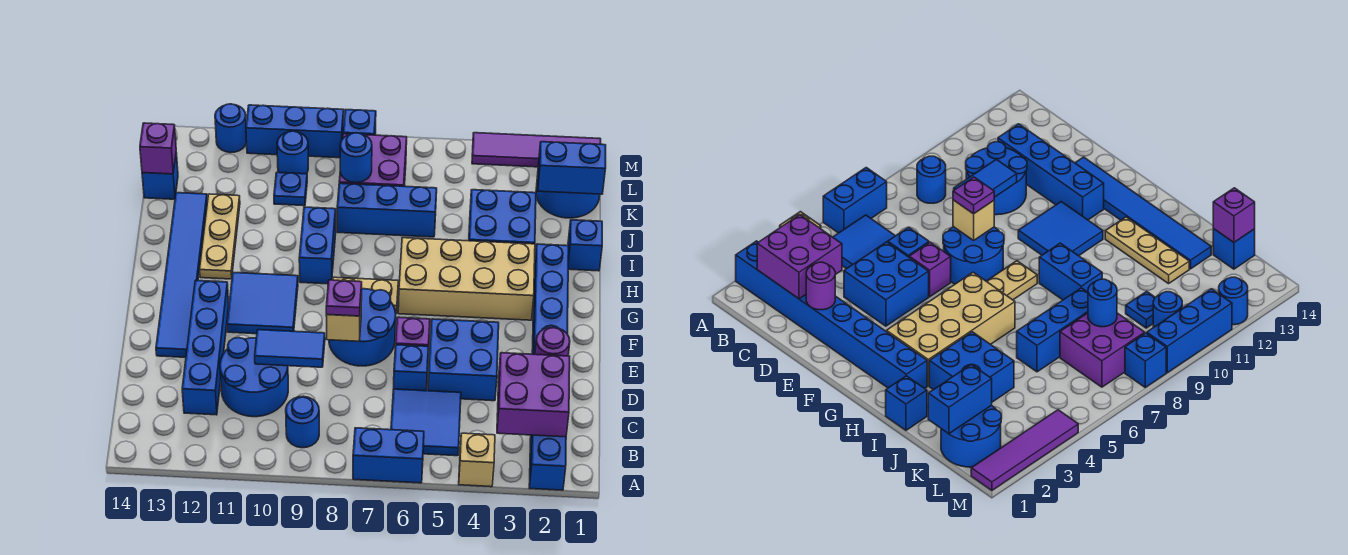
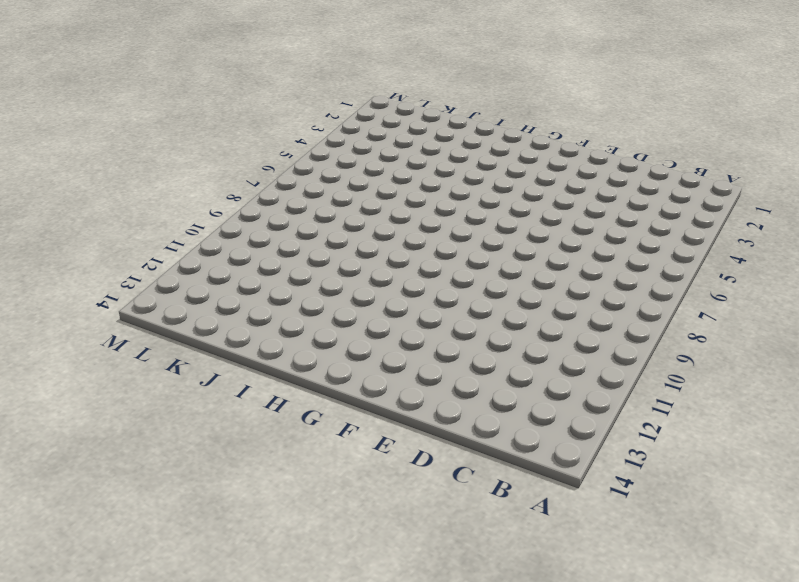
none -> blue brick A2:H2 level 1
none -> tan brick A4 level 1
none -> blue brick A6:A7 level 1
none -> blue tile B5:C6 level 1

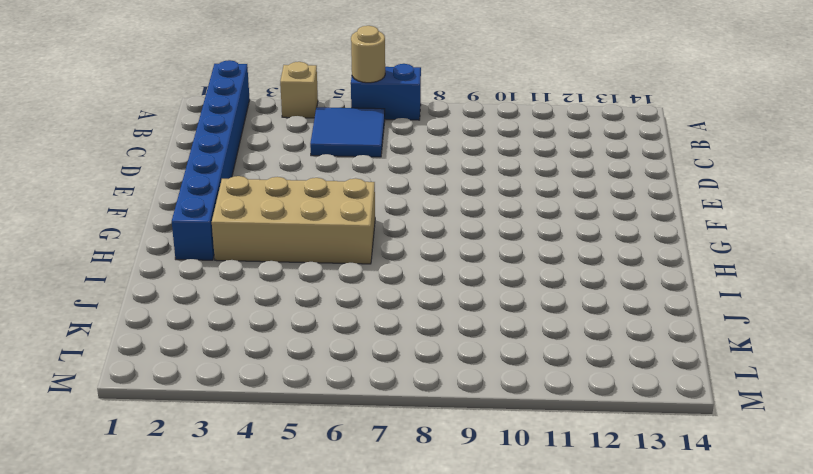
tan round brick A6 level 2 -> none
none -> blue round brick B9 level 1
none -> blue round brick C10:D11 level 1
none -> blue brick C12:F12 level 1
none -> blue brick D4:E5 level 1

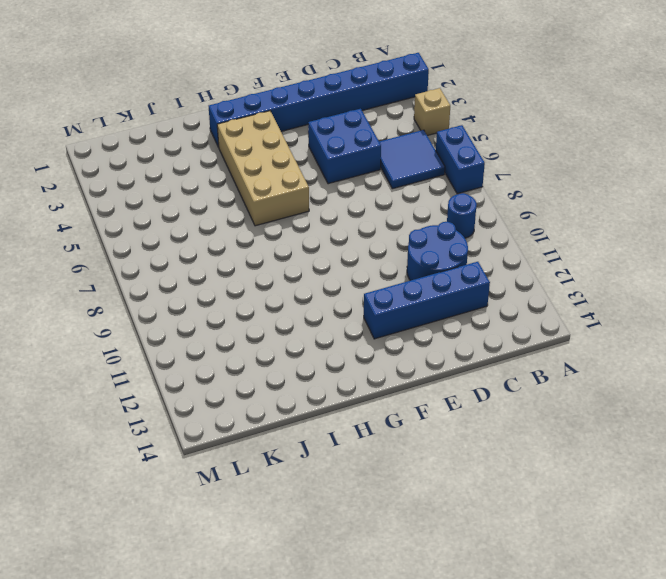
none -> blue brick D6 level 1
none -> purple brick E6 level 1
none -> blue round brick E7:F8 level 1
none -> blue tile E13:J13 level 1

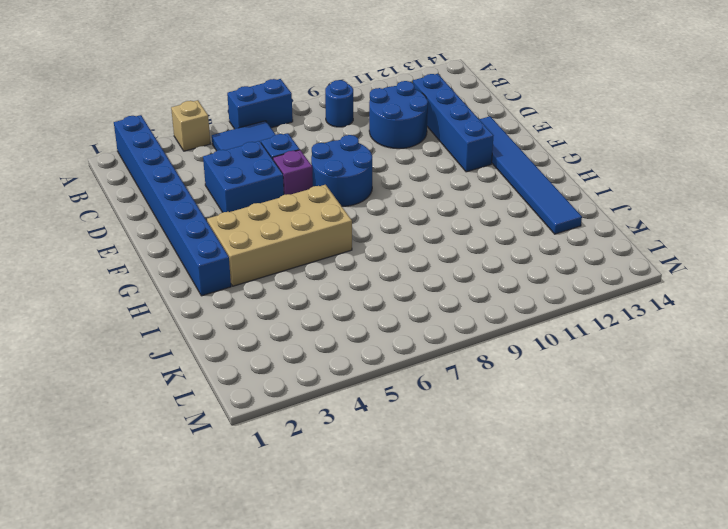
none -> blue tile F10:G11 level 1
none -> tan plate G7:G8 level 1
none -> blue brick H9:I9 level 1
none -> tan plate H12:J12 level 1

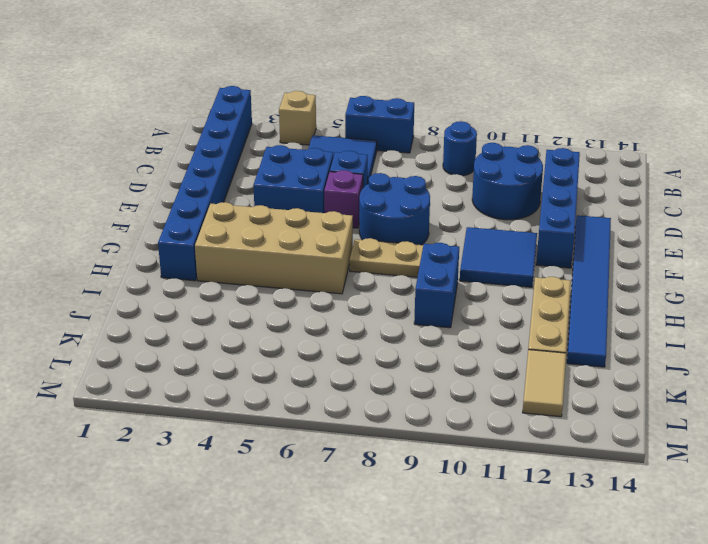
tan tile K12:L12 level 1 -> none
none -> blue brick I1 level 1
none -> blue brick I3:J4 level 1
none -> blue brick J6:J8 level 1
none -> blue round brick K1:L2 level 1

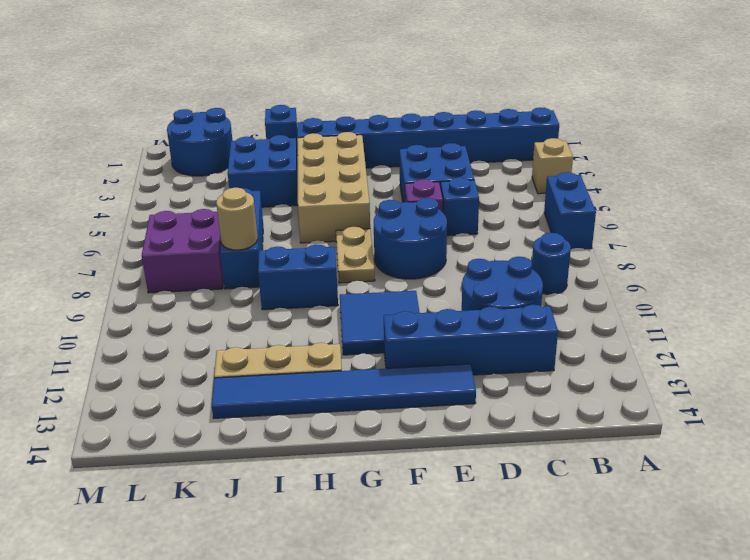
tan round brick J8 level 2 -> none
none -> blue tile B5:C6 level 1
none -> blue plate K10 level 1
none -> blue brick K14 level 1
none -> blue round brick L10 level 1

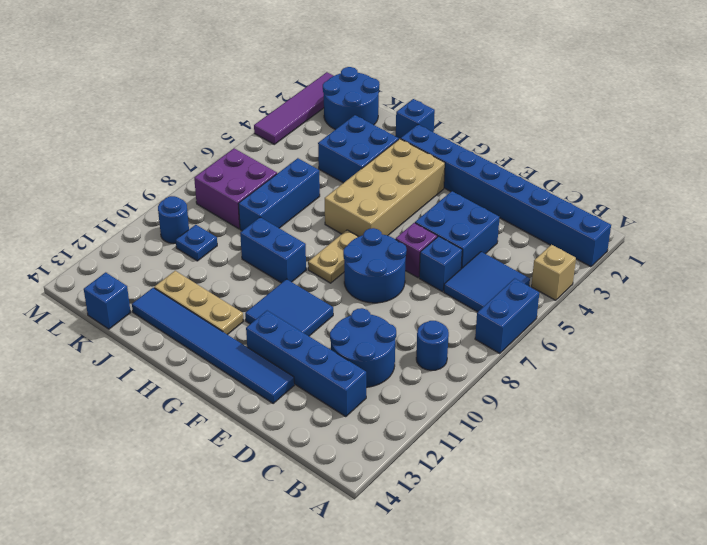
none -> blue brick M8 level 1
none -> blue brick M9:M11 level 1
none -> blue round brick M12 level 1
none -> purple brick B2:C3 level 2

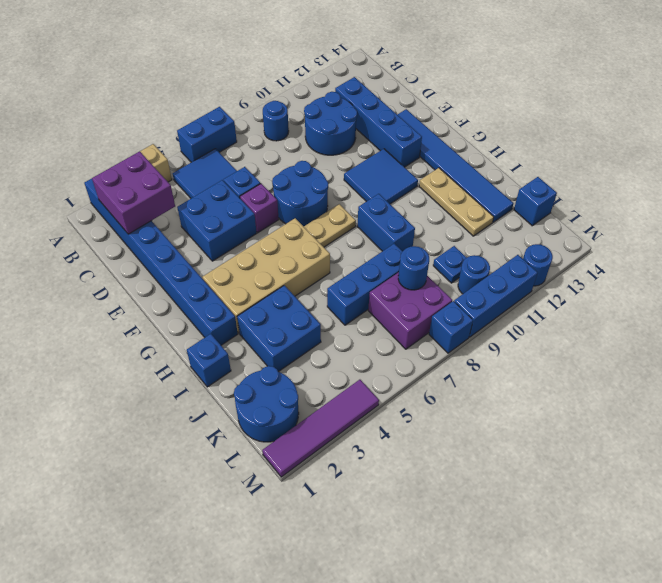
none -> purple round brick D2 level 2
none -> blue tile D9:D10 level 2
none -> tan brick E8 level 2
none -> blue brick K1:K2 level 2

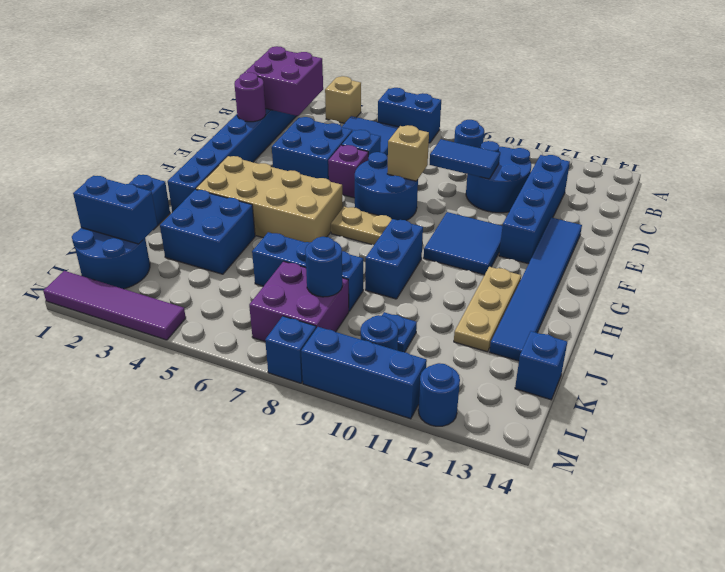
none -> purple brick K14 level 2
none -> purple plate E8 level 3

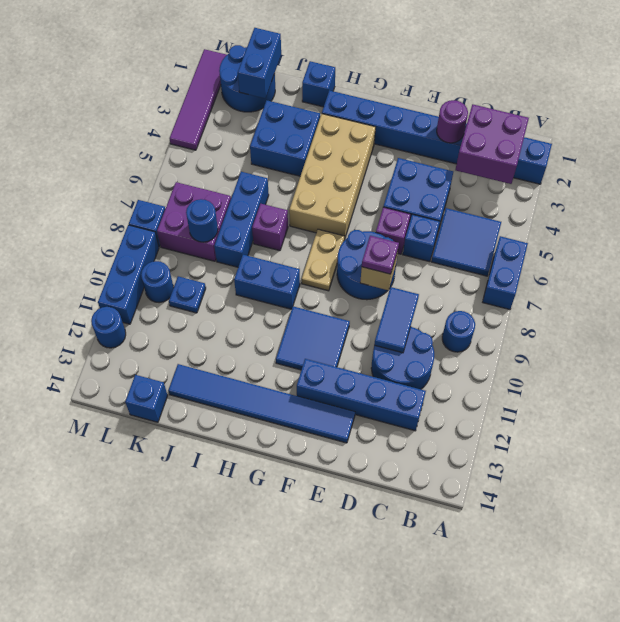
purple brick I7 level 1 -> purple brick K14 level 2
none -> tan brick A4 level 1
none -> tan plate H12:J12 level 1

